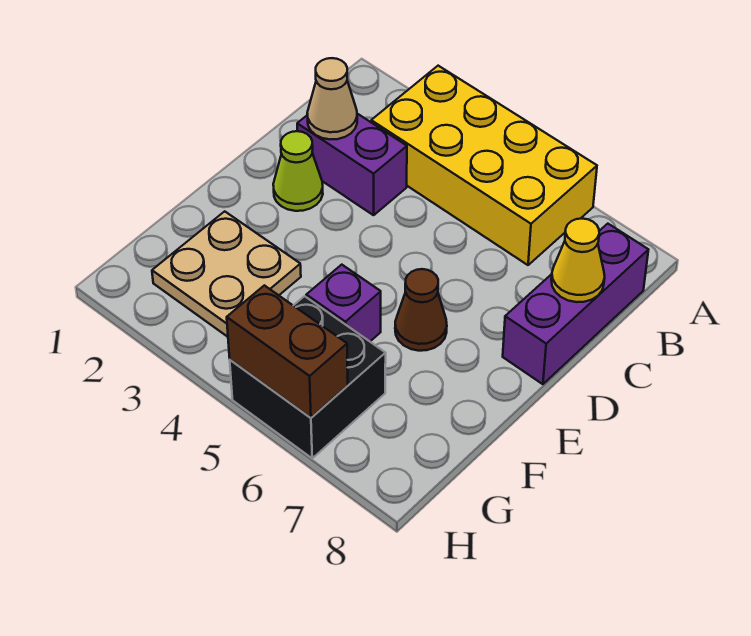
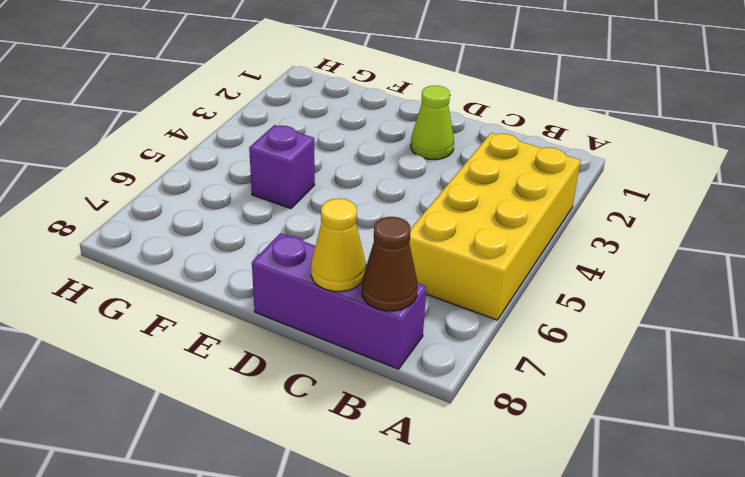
brown cone B8 level 2 -> brown cone E6 level 1
none -> purple brick C2:C3 level 1
none -> tan plate F2:G3 level 1

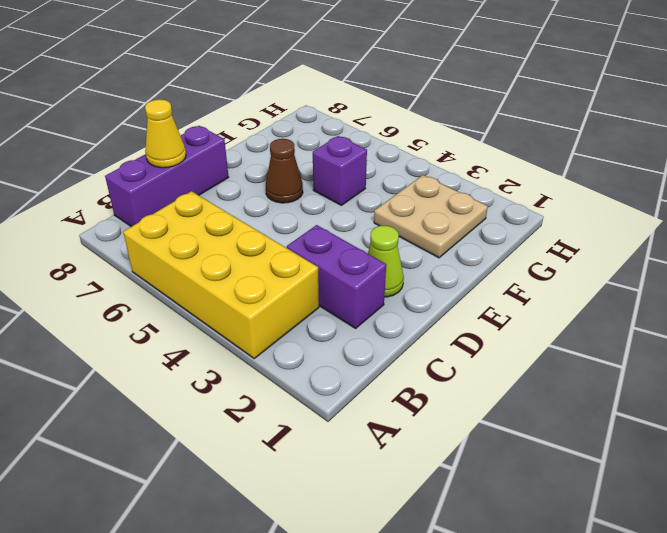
none -> black brick G5:H6 level 1
none -> tan cone C2 level 2

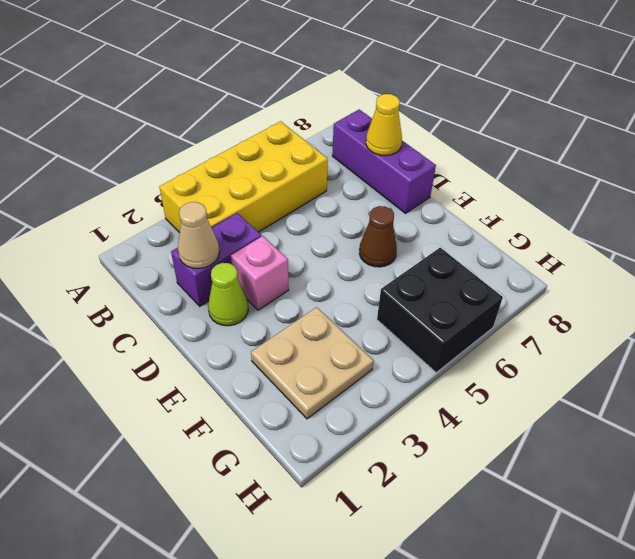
pink brick D3 level 1 -> none
none -> purple brick F5 level 1
none -> brown brick H5:H6 level 2

